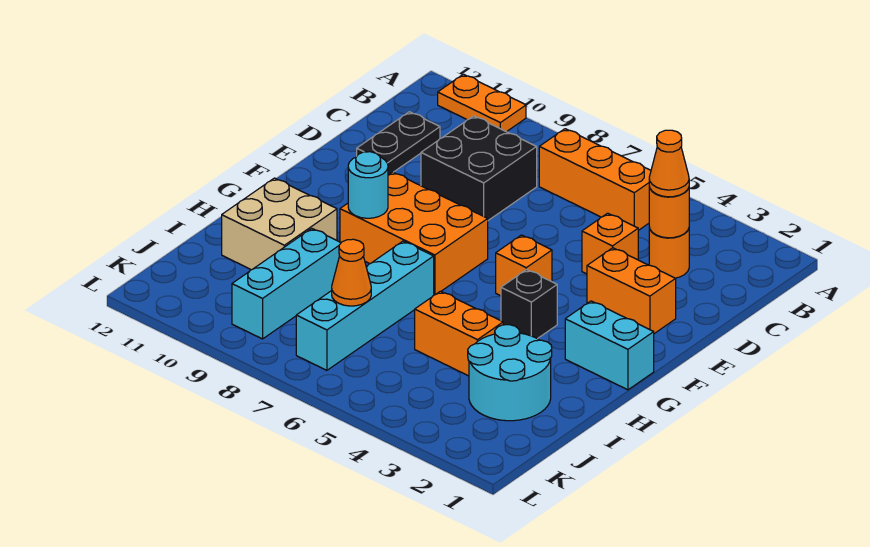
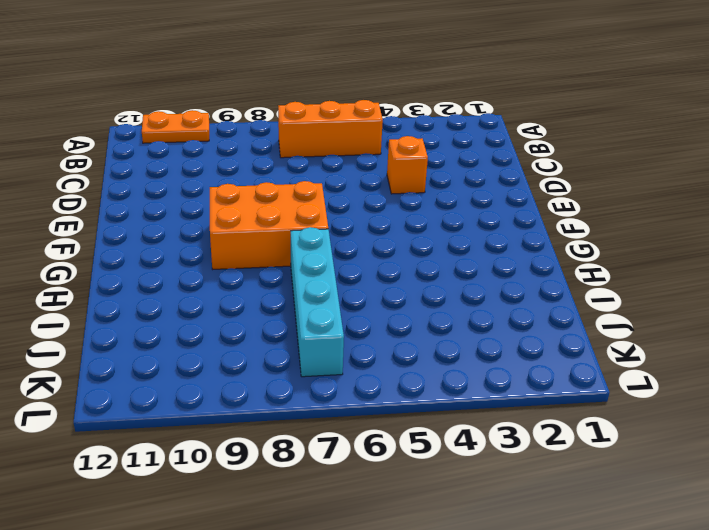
none -> orange round brick C3 level 1
none -> black brick C8:D9 level 1
none -> black plate C11:D11 level 1

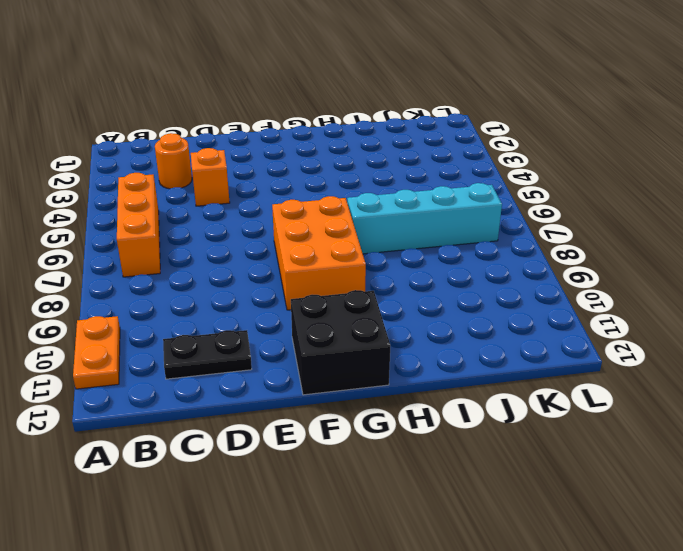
black brick F11:G12 level 1 -> black brick C8:D9 level 1
none -> orange brick E2:E3 level 1
none -> orange brick F5 level 1
none -> cyan brick G1:G2 level 1

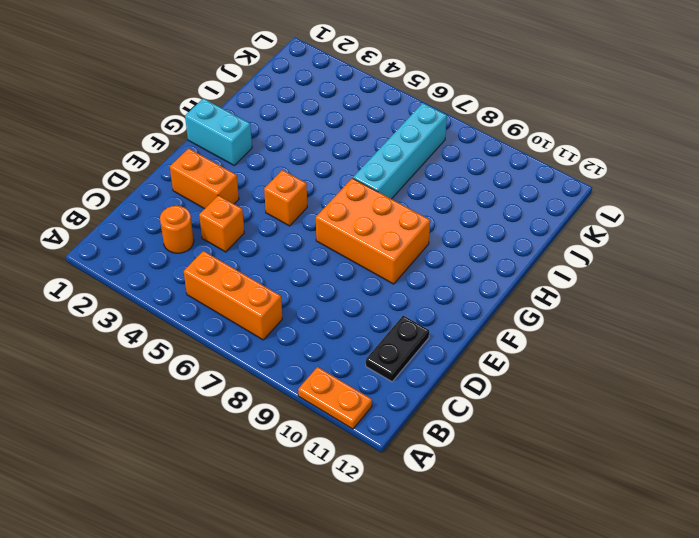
none -> black brick C8:D9 level 1
none -> black brick G4 level 1
none -> tan brick H10:I11 level 1

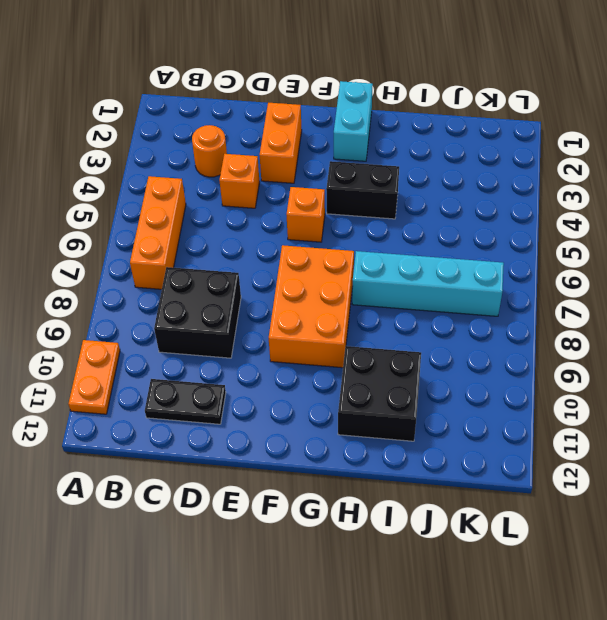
black brick G4:H4 level 1 -> black brick G4 level 1
black brick H10:I11 level 1 -> tan brick H10:I11 level 1
none -> cyan round brick I2:J3 level 1
none -> orange brick I4:I5 level 1
none -> cyan brick I9:K9 level 1

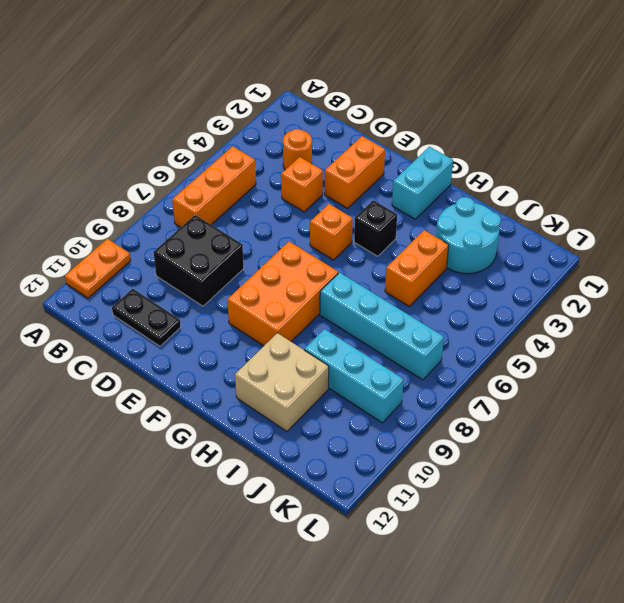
none -> orange round brick C3 level 2
none -> cyan round brick G9 level 2
none -> orange cone J7 level 2

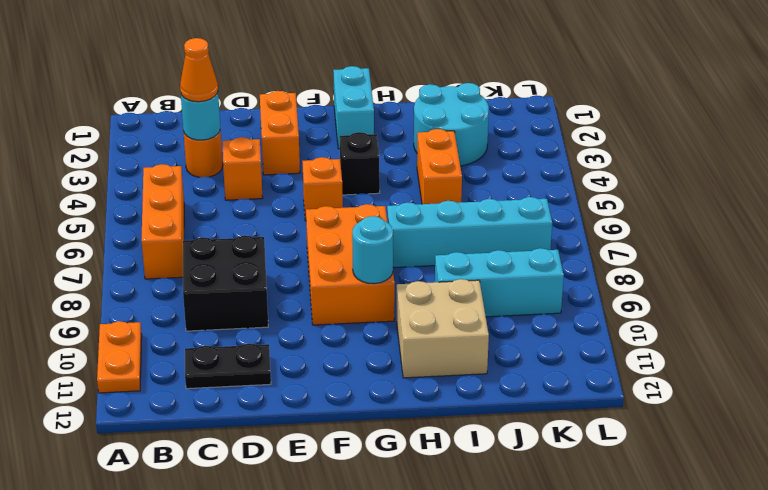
cyan round brick C3 level 2 -> orange round brick C3 level 2
none -> orange cone J7 level 2

